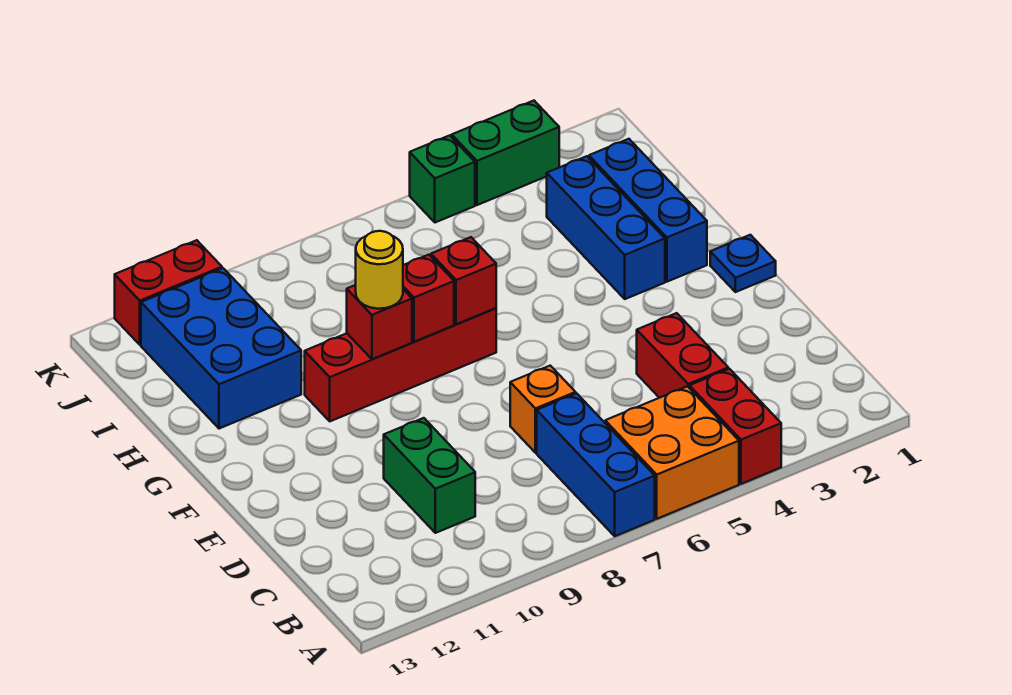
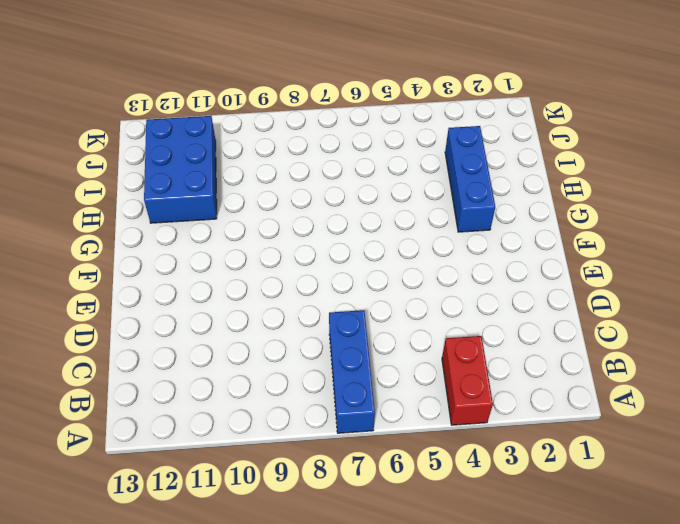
none -> orange brick A5:B6 level 1
none -> red brick C4:D4 level 1
none -> green brick C10:D10 level 1

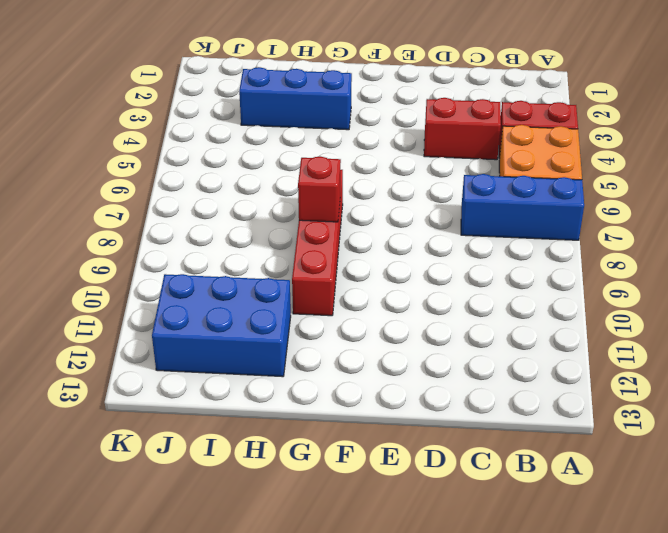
none -> green brick C10:D10 level 1
none -> orange brick D7 level 1
none -> blue plate F1 level 1

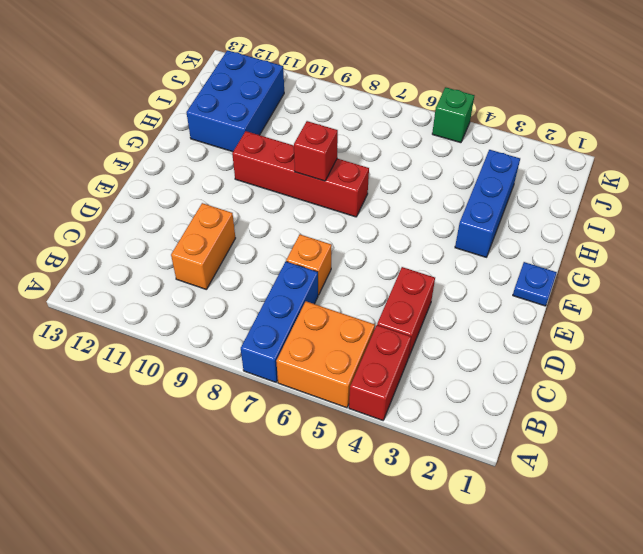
orange brick C10:D10 level 1 -> green brick C10:D10 level 1
none -> blue brick G2:I2 level 1
none -> green brick K3:K4 level 1
none -> red brick K11:K12 level 1

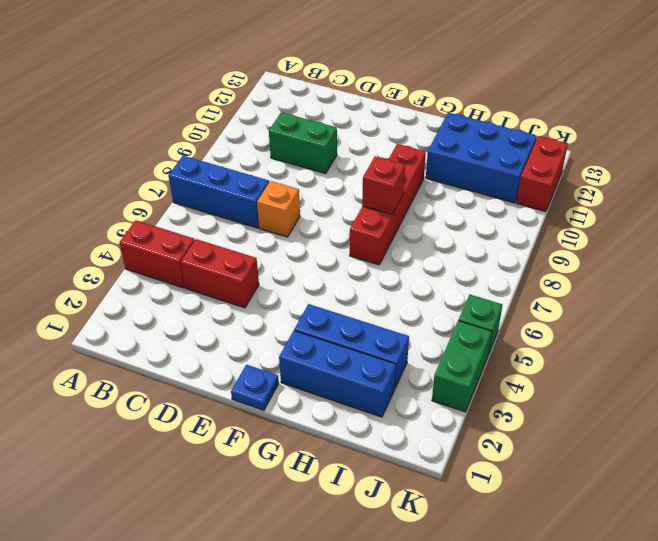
none -> orange brick A5:B6 level 1
none -> red brick G7 level 2
none -> red brick G9 level 2

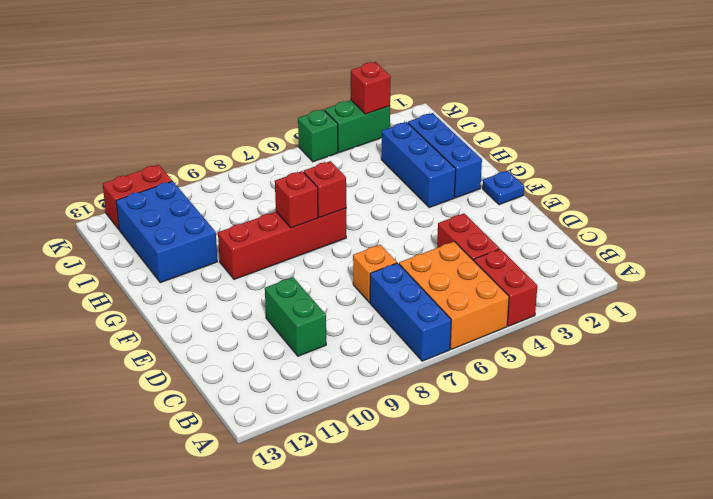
orange brick A5:C6 level 1 -> orange brick A5:B6 level 1
red brick K3 level 2 -> red brick G9 level 2
none -> yellow round brick G9 level 3

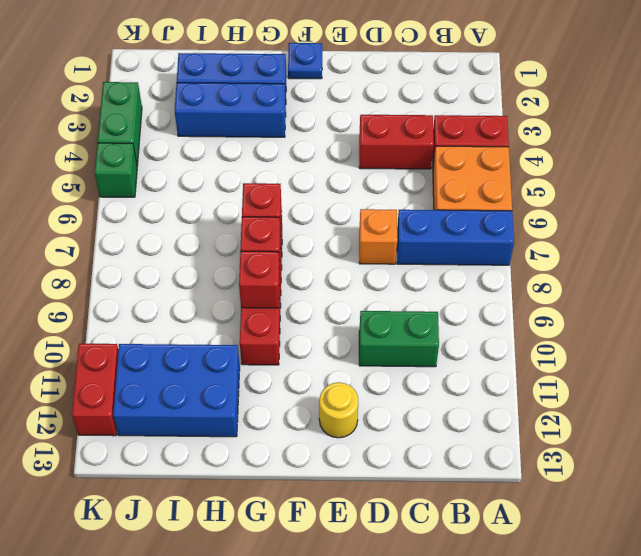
yellow round brick E12 level 1 -> yellow round brick G9 level 3

